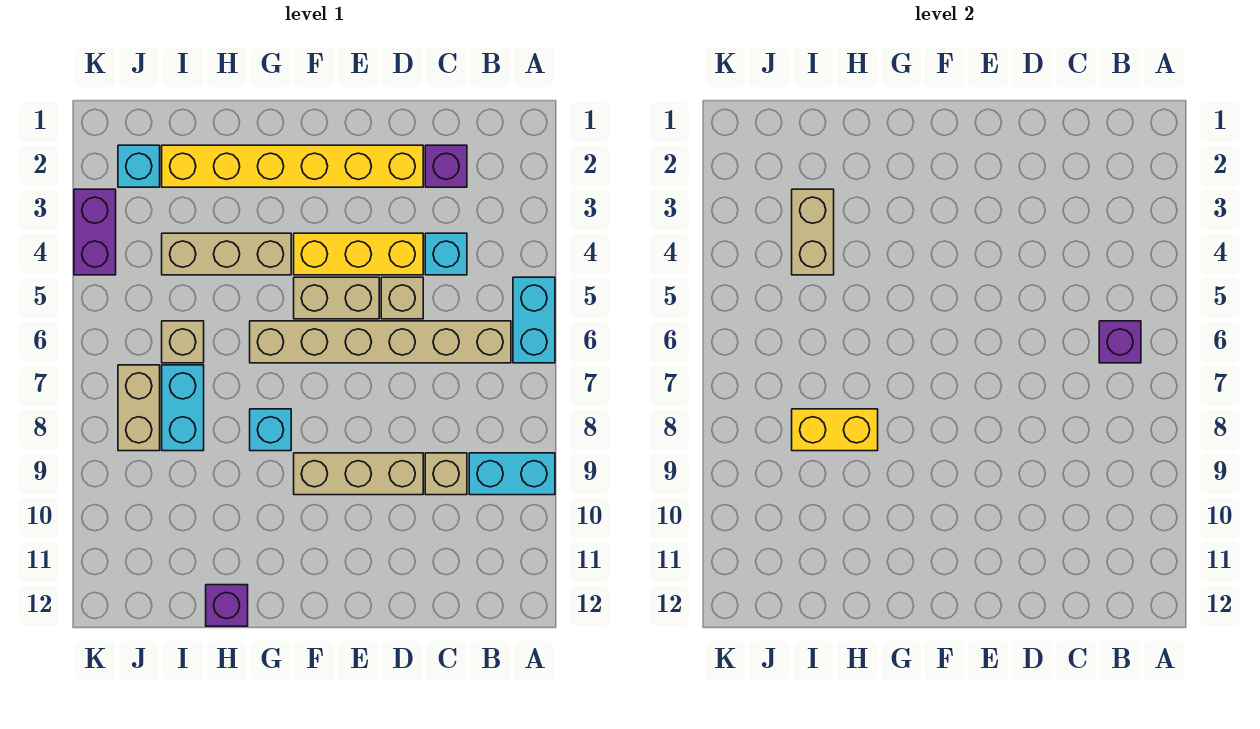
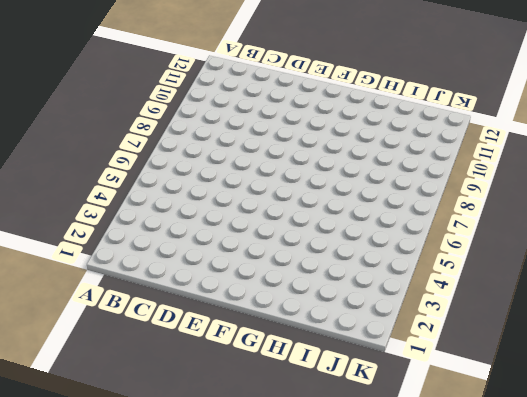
none -> cyan brick A5:A6 level 1
none -> cyan brick A9:B9 level 1
none -> tan brick B6:G6 level 1

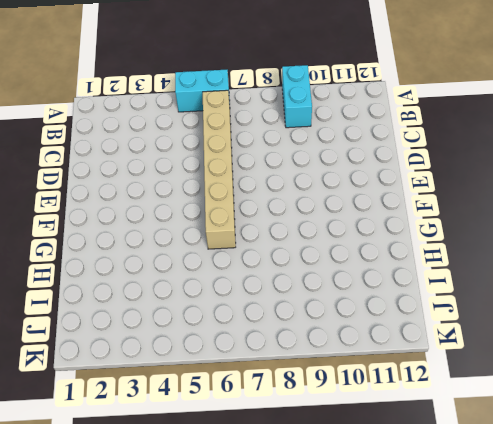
none -> purple brick C2 level 1
none -> cyan brick C4 level 1
none -> tan brick C9 level 1

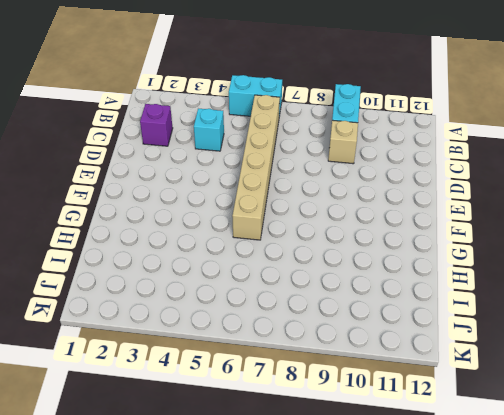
none -> yellow brick D2:I2 level 1
none -> yellow brick D4:F4 level 1
none -> tan brick D5 level 1

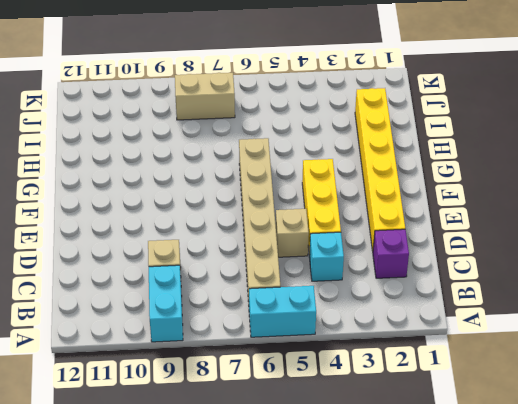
none -> tan brick D9:F9 level 1
none -> tan brick E5:F5 level 1
none -> tan brick G4:I4 level 1

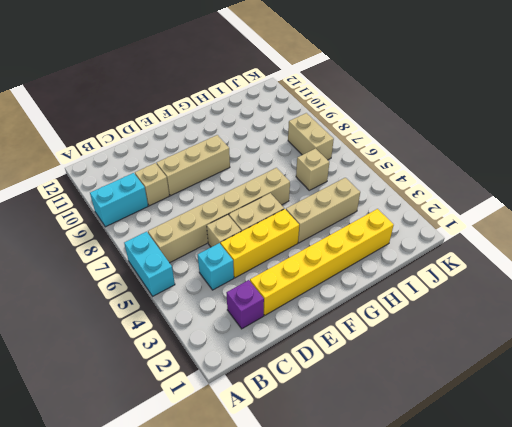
none -> cyan brick G8 level 1
none -> purple brick H12 level 1
none -> cyan brick I7:I8 level 1

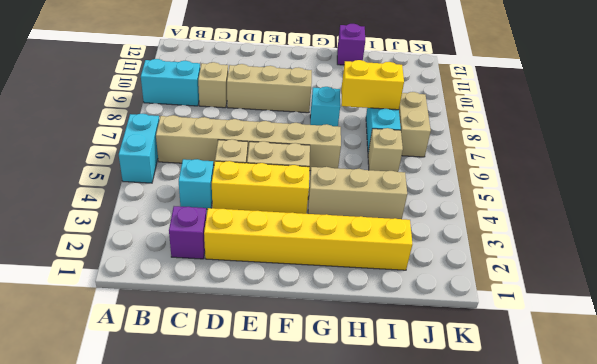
none -> cyan brick J2 level 1
none -> purple brick K3:K4 level 1
none -> purple brick B6 level 2

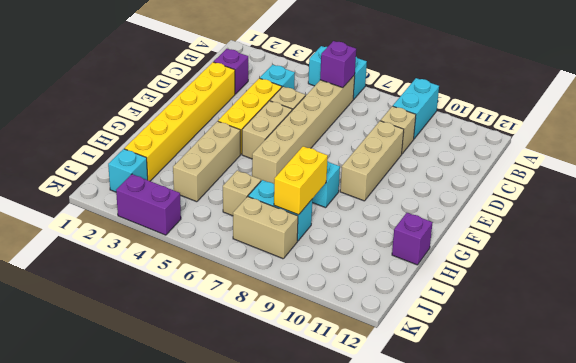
none -> tan brick I3:I4 level 2

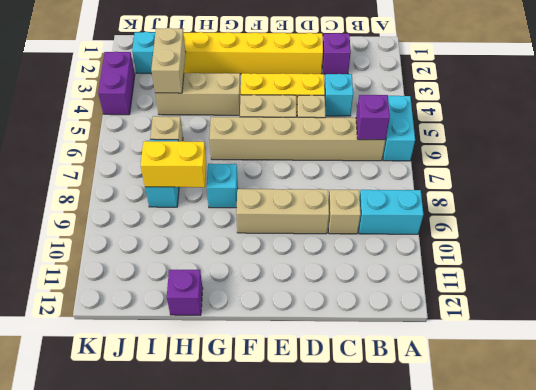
none -> tan brick J7:J8 level 1

